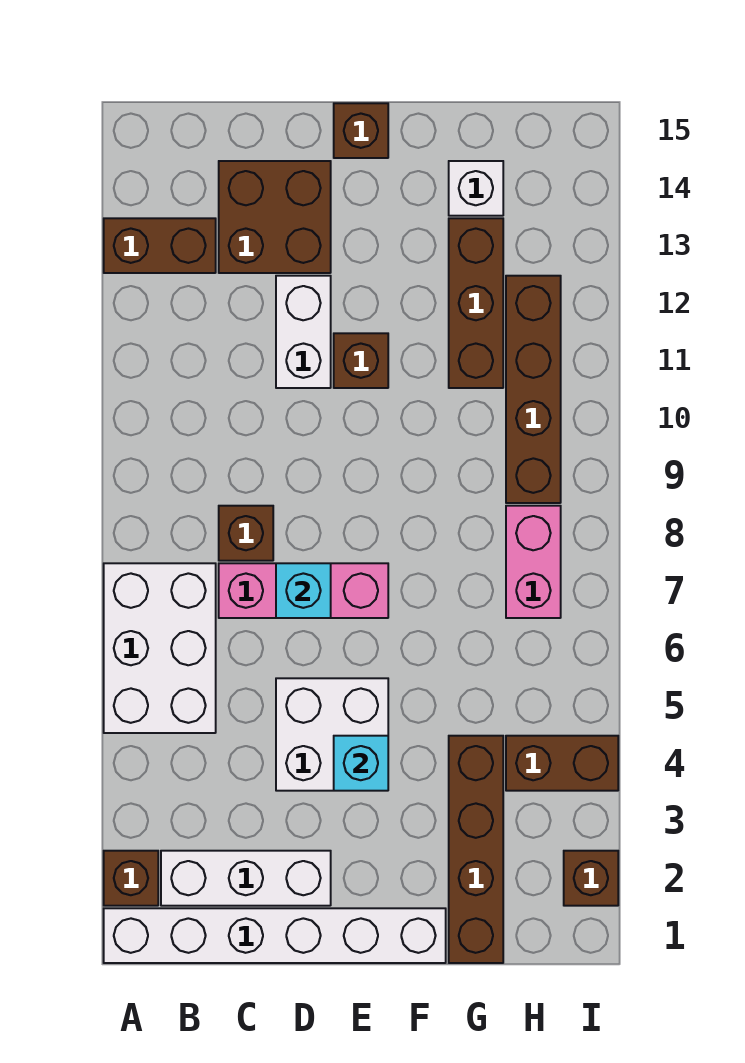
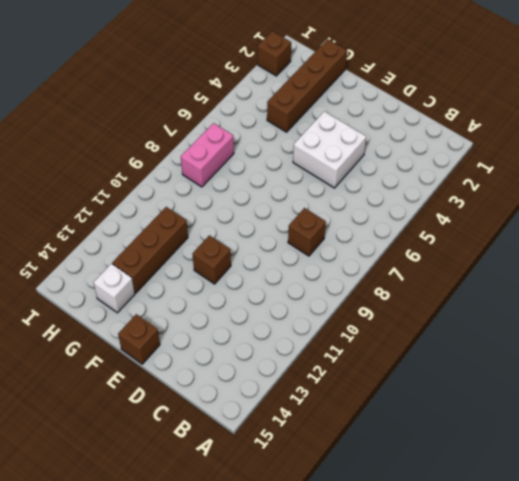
none -> white brick A1:F1 level 1
none -> brown brick A2 level 1
none -> white brick A5:B7 level 1

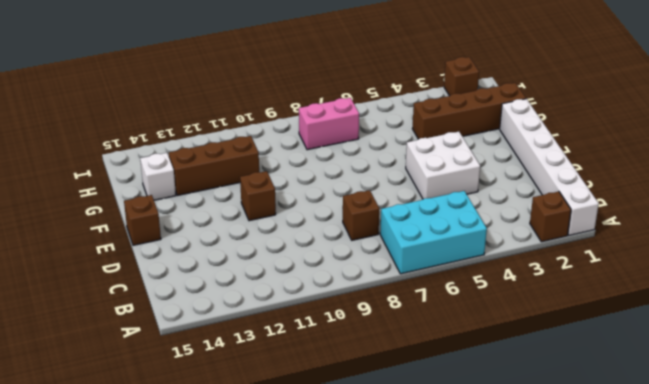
cyan brick A5:B7 level 1 -> white brick A5:B7 level 1
none -> brown brick A13:B13 level 1
none -> white brick B2:D2 level 1
none -> pink brick C7:E7 level 1

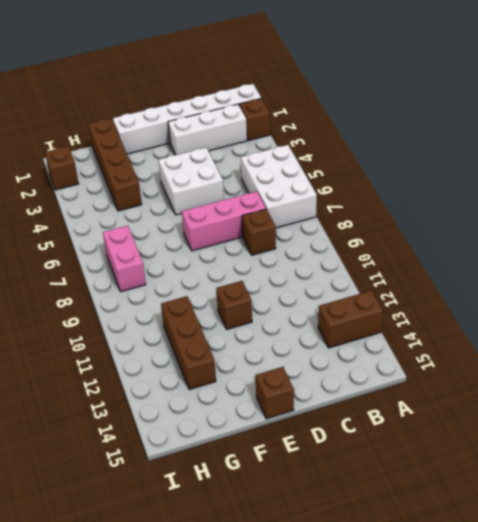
none -> brown brick C13:D14 level 1
none -> white brick D11:D12 level 1
none -> white brick G14 level 1

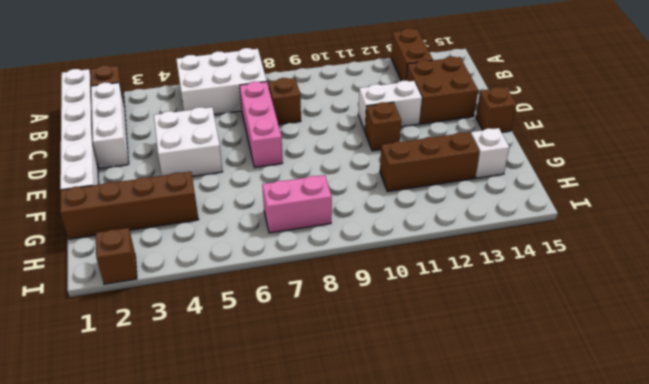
none -> brown brick H4:I4 level 1
none -> brown brick H9:H12 level 1
none -> cyan brick D7 level 2

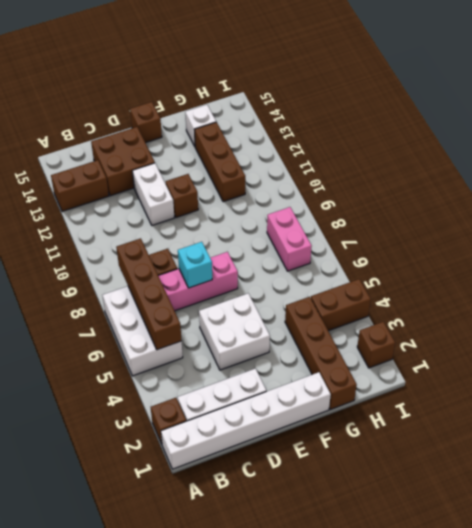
brown brick B5:B8 level 2 -> brown brick H9:H12 level 1
none -> cyan brick E4 level 2

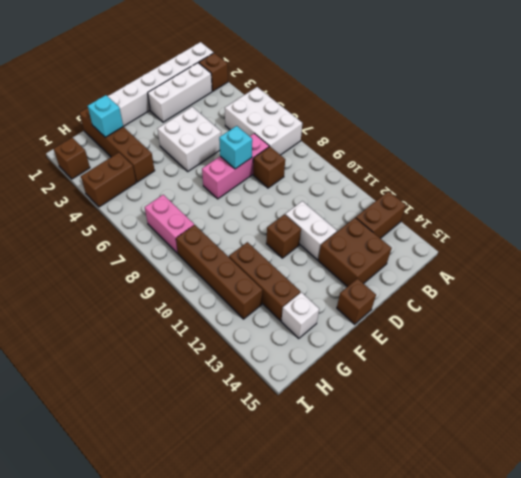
cyan brick G2 level 2 -> cyan brick E4 level 2

